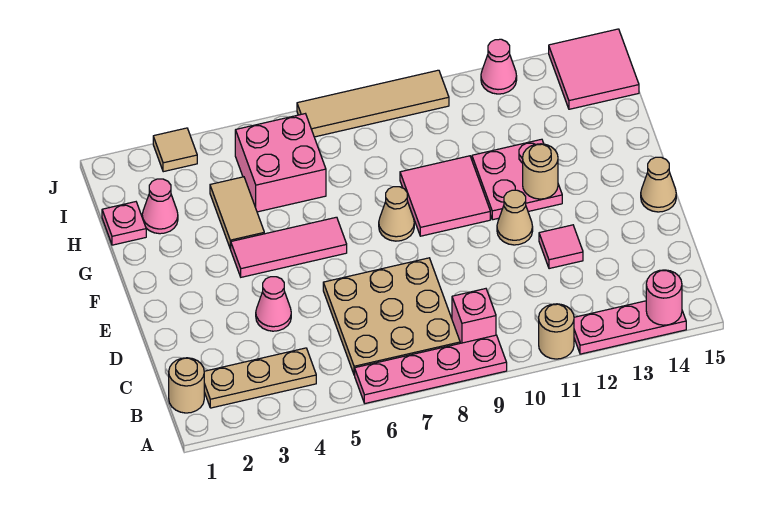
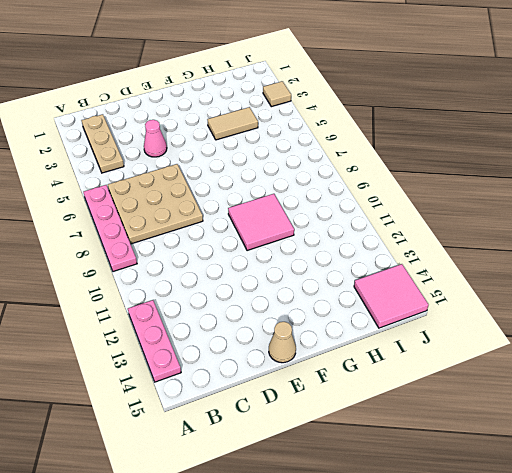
none -> tan round brick A11 level 1
none -> tan round brick B1 level 1
none -> pink brick B9 level 1

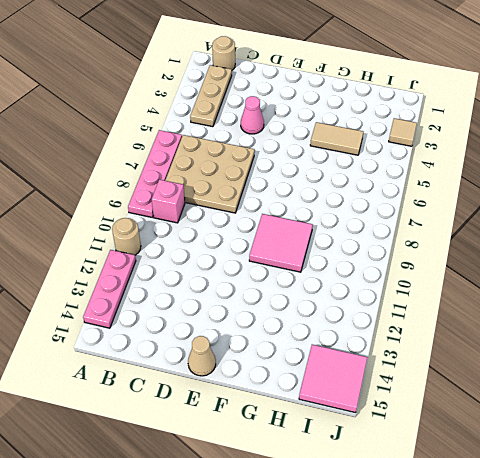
none -> pink tile D12 level 1
none -> tan cone E11 level 1
none -> pink tile F4:F6 level 1

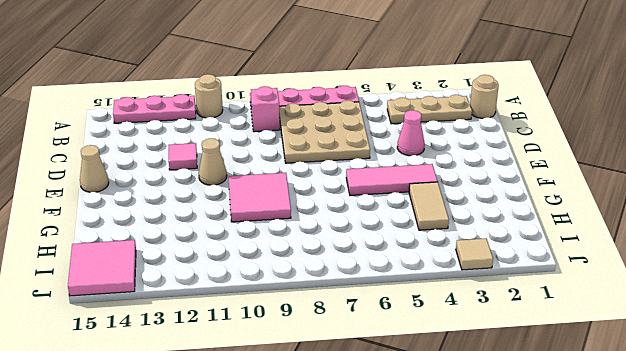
none -> tan cone F8 level 1
none -> pink plate F11:G12 level 1
none -> pink plate H1 level 1

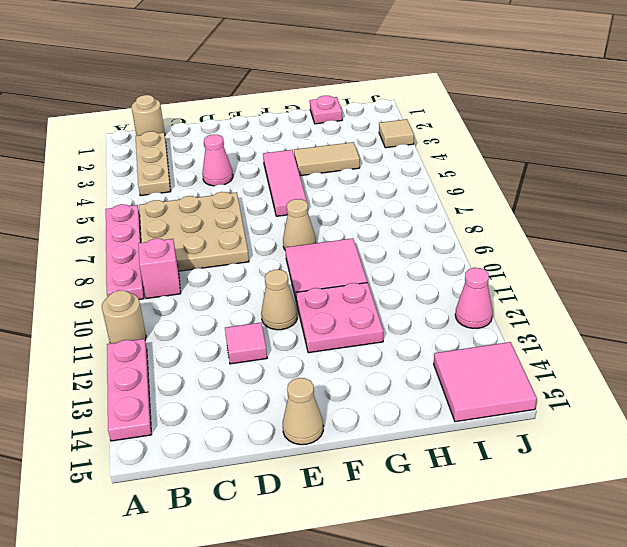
none -> pink cone H2 level 1
none -> pink brick H5:I6 level 1
none -> tan tile J7:J10 level 1

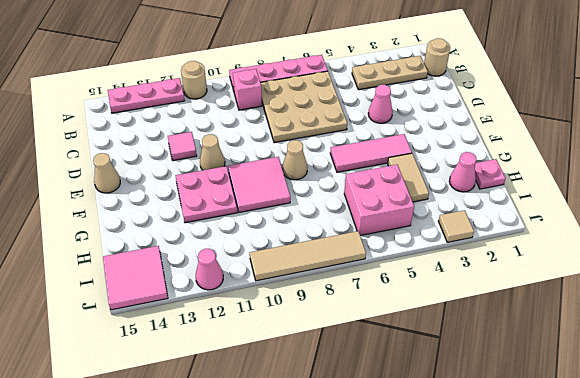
none -> pink round brick A14 level 2
none -> tan round brick F12 level 2

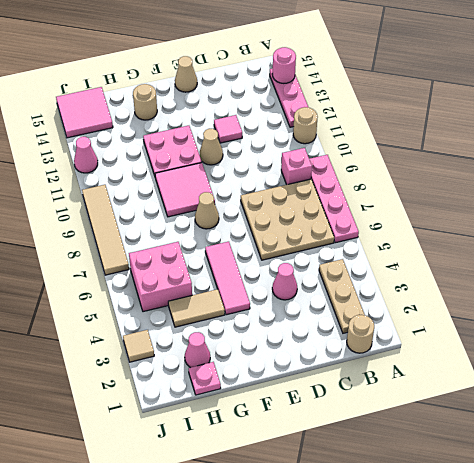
tan round brick G14 level 1 -> tan round brick F12 level 2

